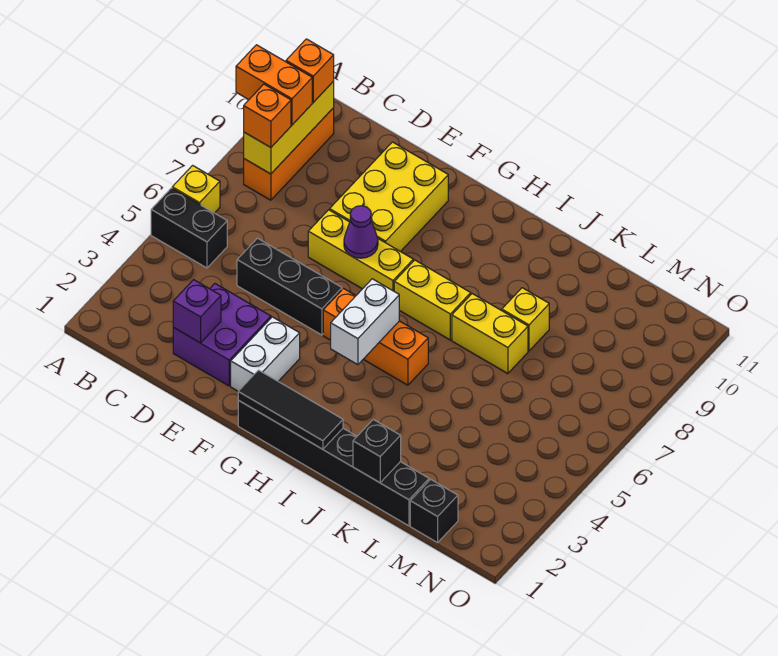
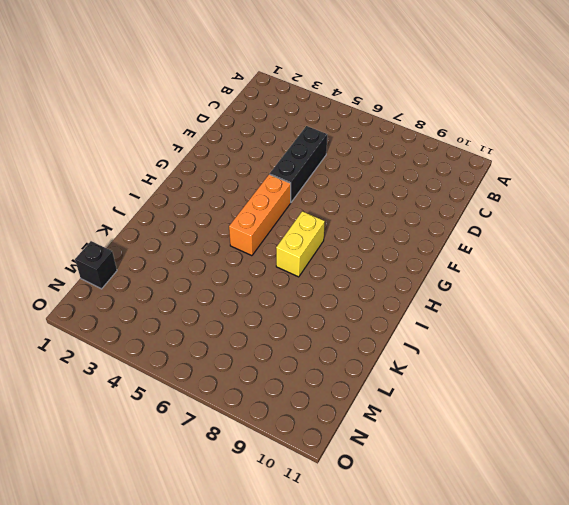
none -> black brick A5:B5 level 1
none -> yellow brick A6 level 1
none -> orange brick B8:B10 level 1

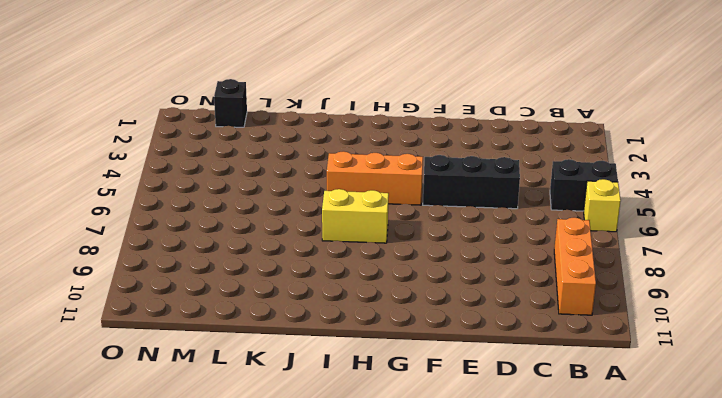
none -> purple brick D2:E3 level 1
none -> yellow brick E7:G7 level 1
none -> yellow brick E8:F10 level 1

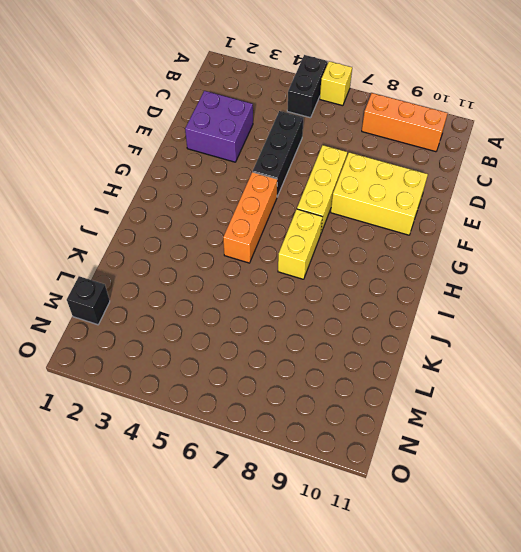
none -> white brick F2:F3 level 1
none -> black brick G1:L1 level 1
none -> yellow brick J7:K7 level 1

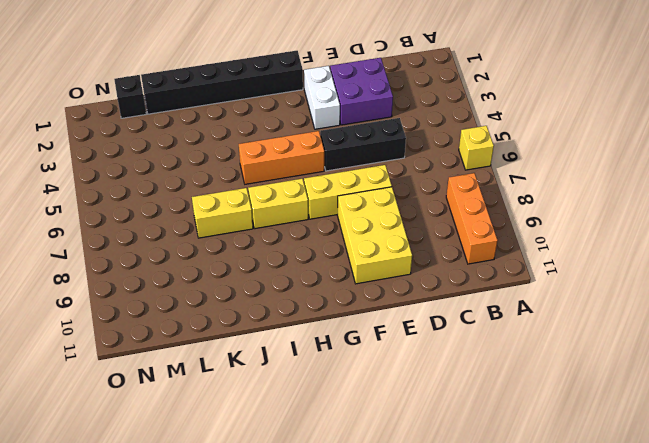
none -> black brick A5:B5 level 1
none -> yellow brick K8 level 1
none -> yellow brick B8:B10 level 2

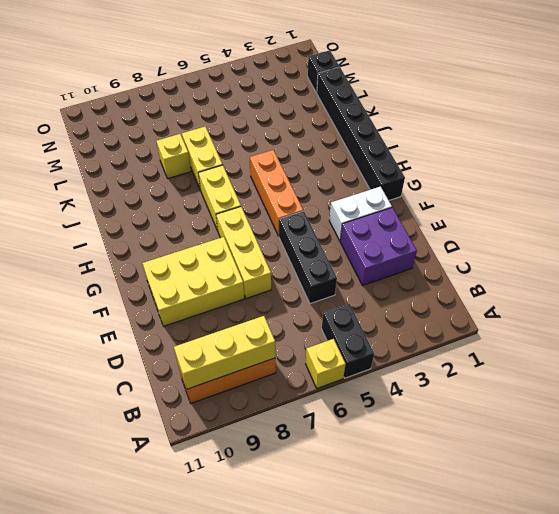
none -> purple brick D2 level 2
none -> purple cone F7 level 2
none -> black tile G1:I1 level 2

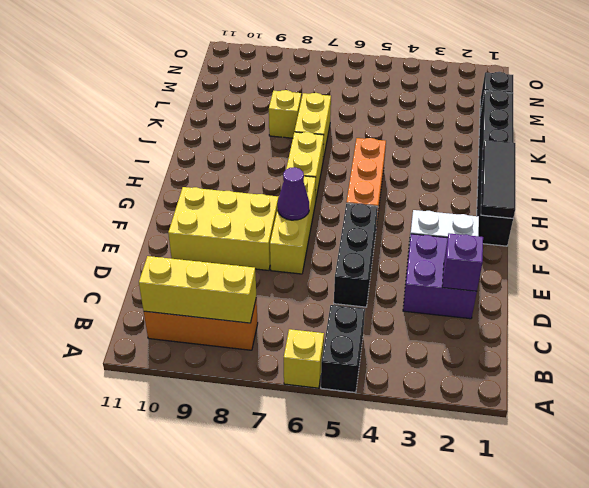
none -> white brick H4:H5 level 2
none -> black brick K1 level 2
none -> orange brick A9:B9 level 3

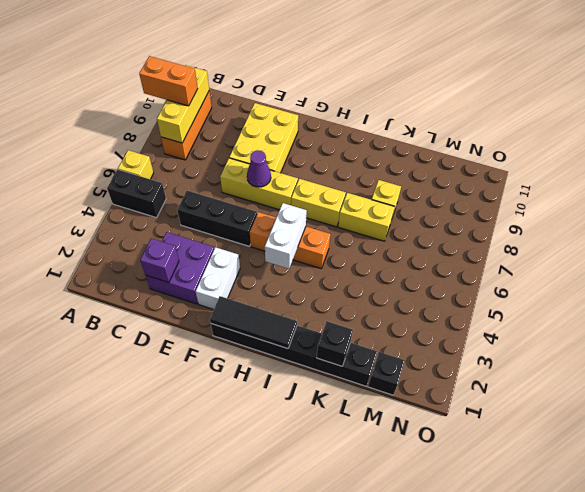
none -> orange brick B8 level 3
none -> orange brick B10 level 3

